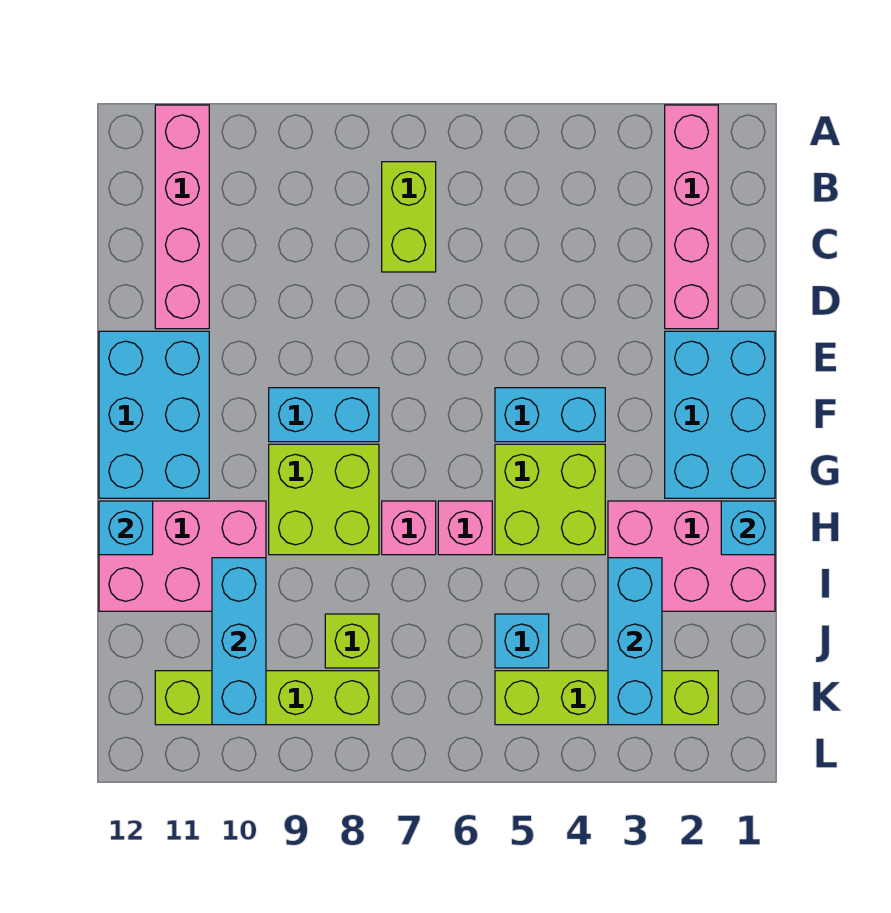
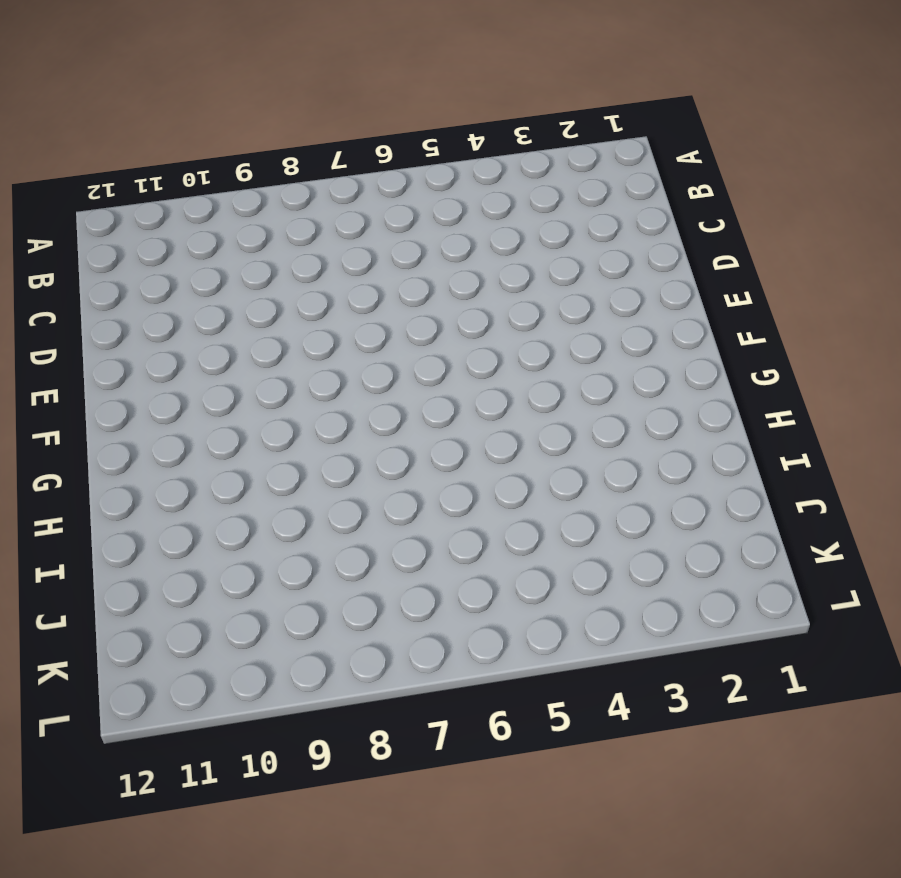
none -> pink brick A2:D2 level 1
none -> pink brick A11:D11 level 1
none -> lime brick B7:C7 level 1

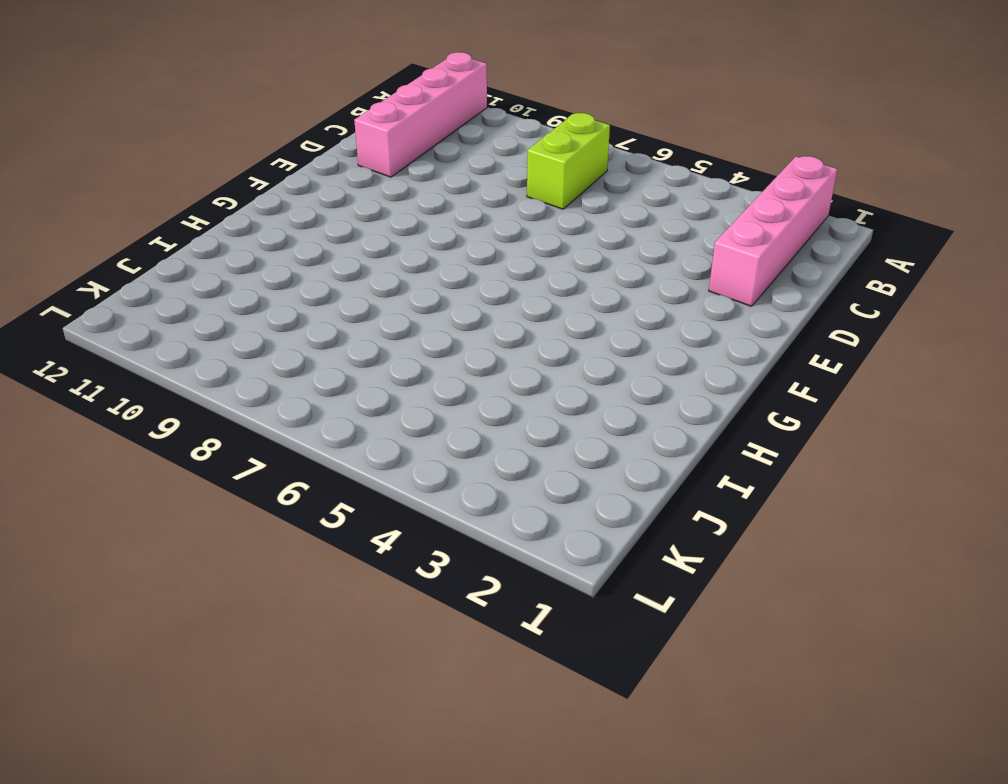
none -> cyan brick E1:G2 level 1
none -> cyan brick E11:G12 level 1
none -> cyan brick F4:F5 level 1

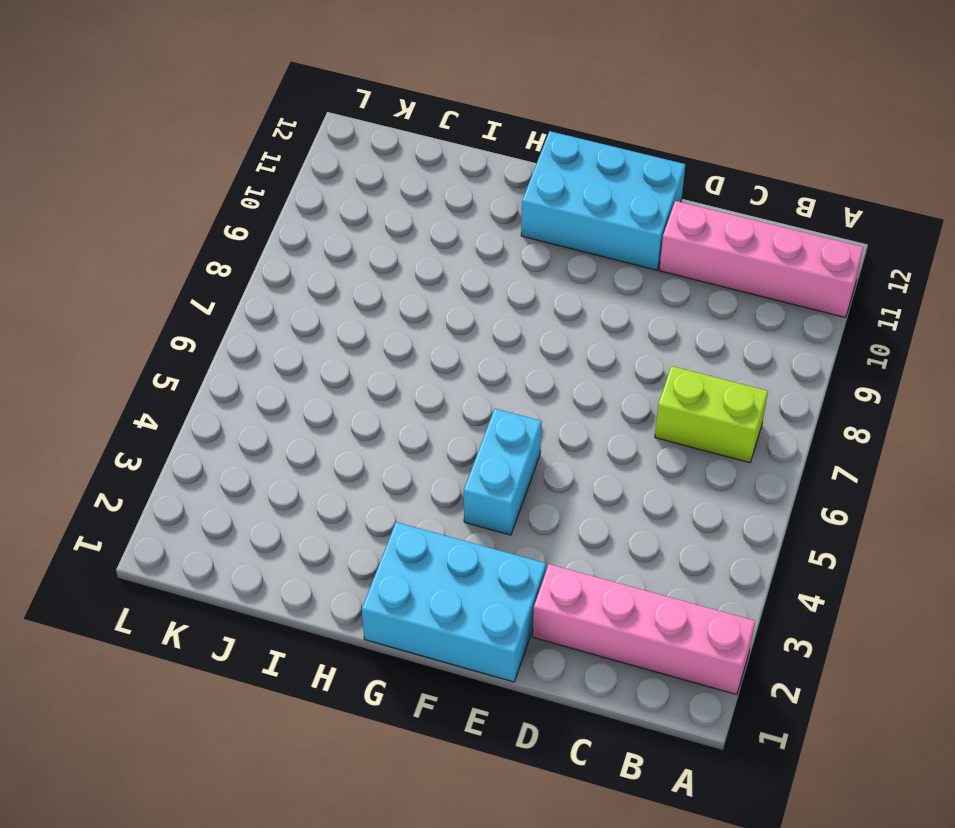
none -> cyan brick F8:F9 level 1
none -> lime brick G4:H5 level 1
none -> lime brick G8:H9 level 1

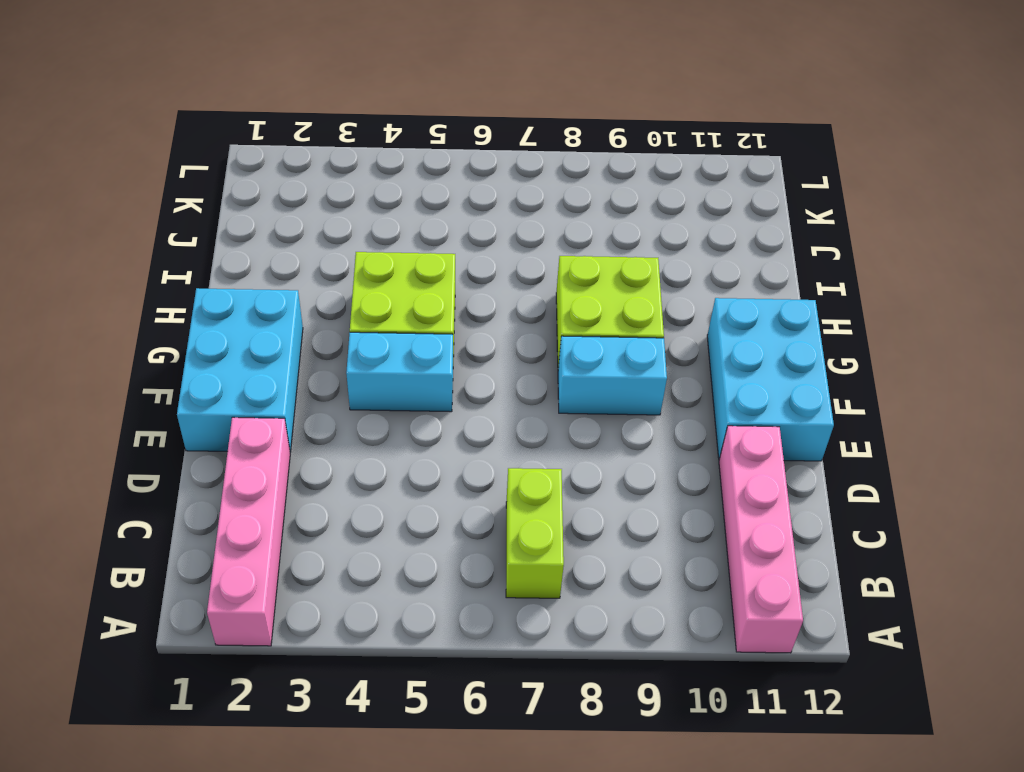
none -> pink brick H1:I3 level 1
none -> pink brick H6 level 1
none -> pink brick H7 level 1

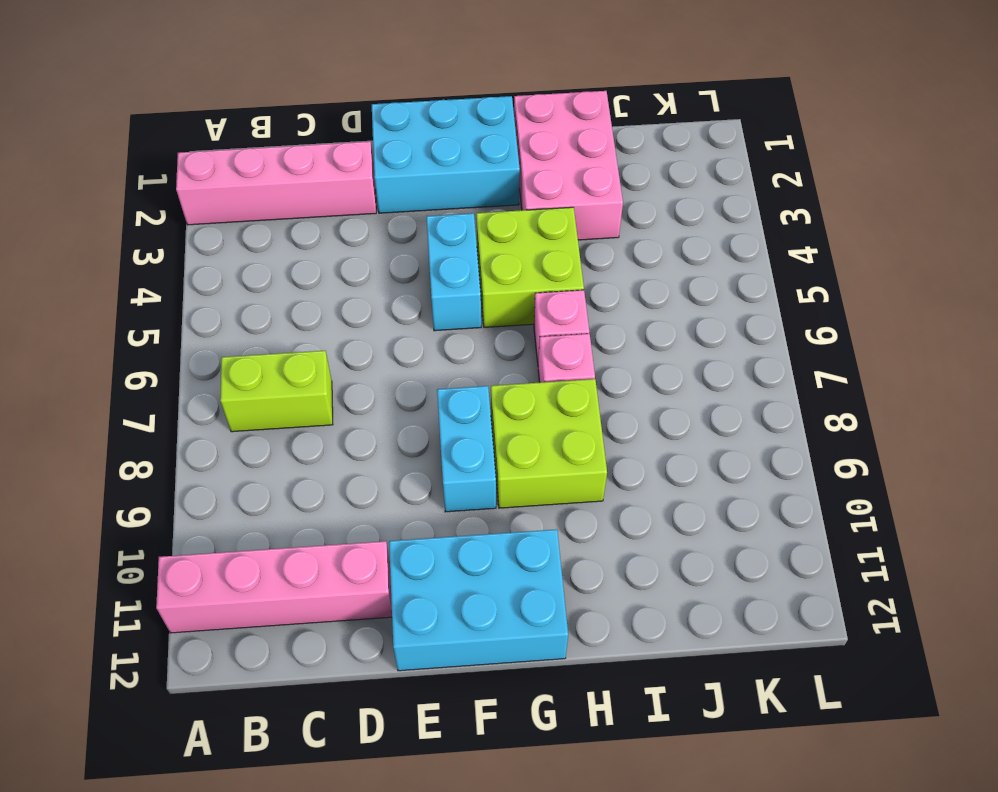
none -> pink brick H10:I12 level 1
none -> cyan brick J5 level 1
none -> lime brick J8 level 1

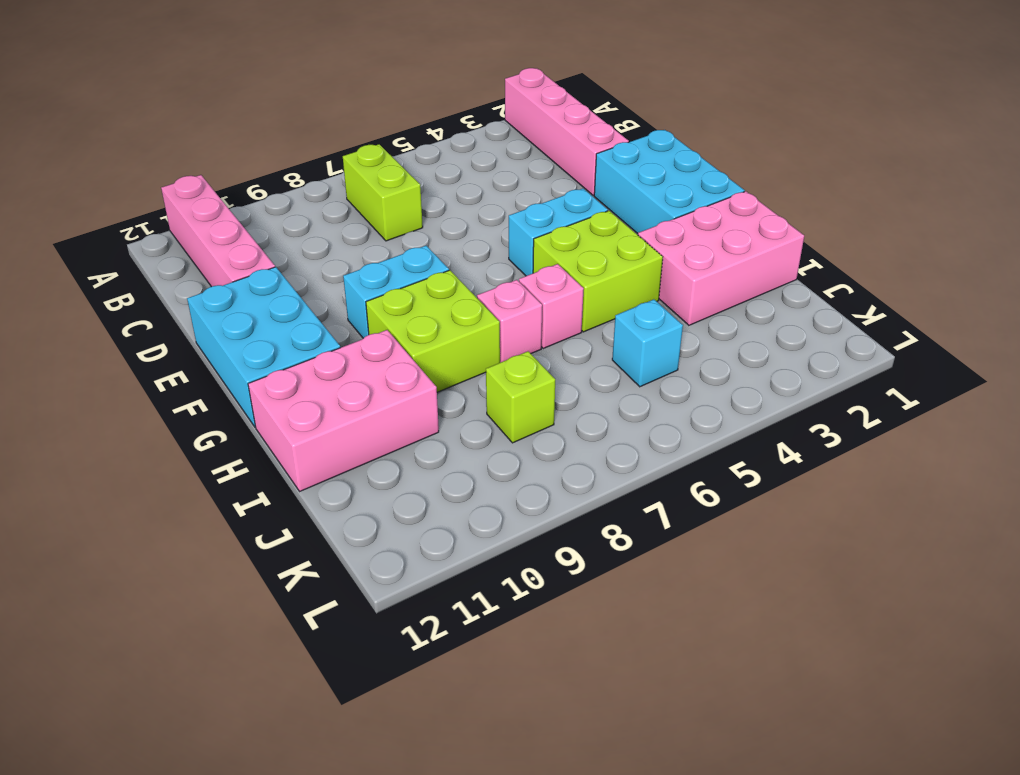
none -> lime brick K2:K5 level 1
none -> lime brick K8:K11 level 1
none -> cyan brick H1 level 2

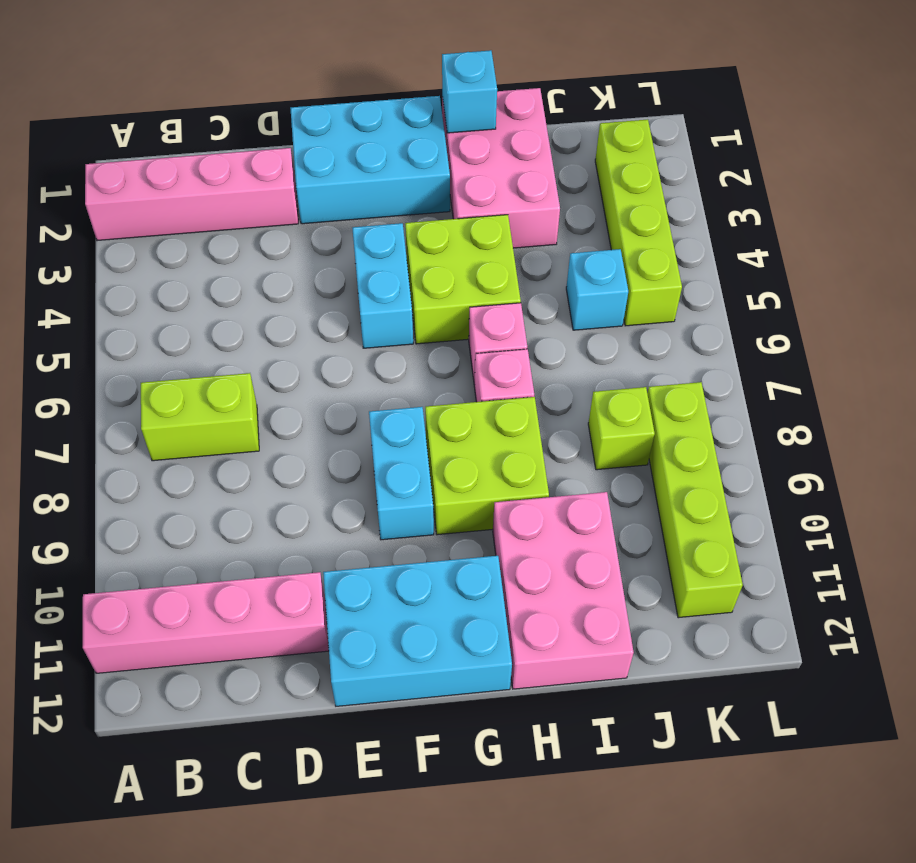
none -> cyan brick H12 level 2
none -> cyan brick I3:K3 level 2
none -> cyan brick I10:K10 level 2

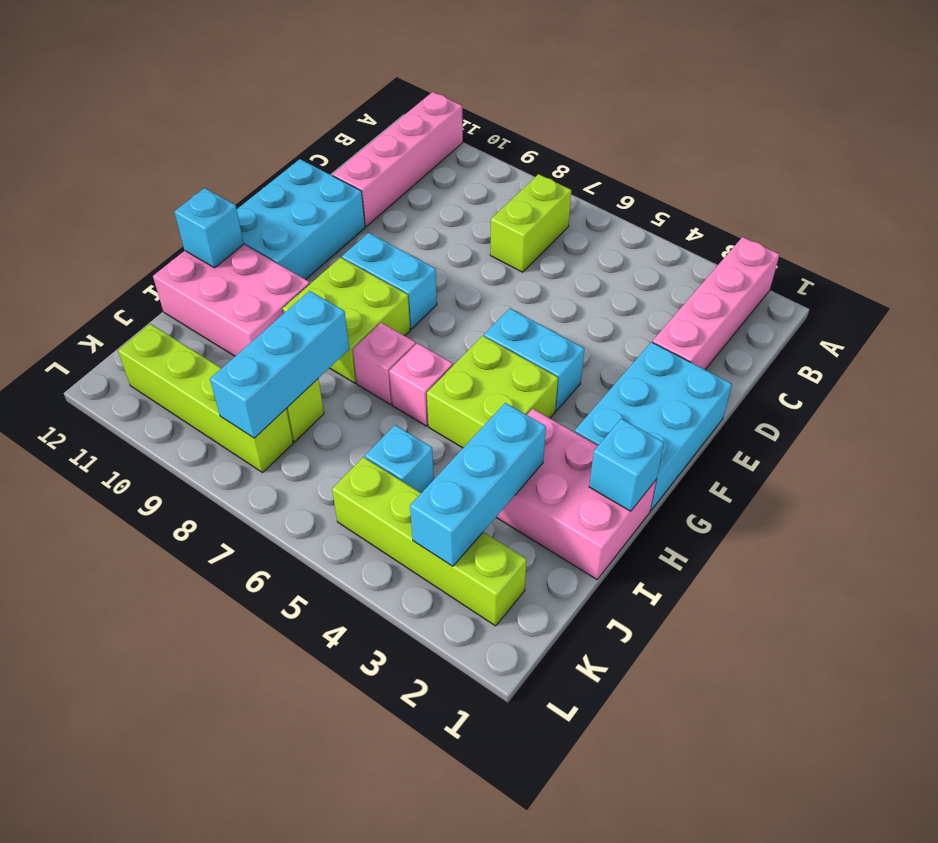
cyan brick I8:K8 level 2 -> cyan brick I10:K10 level 2

